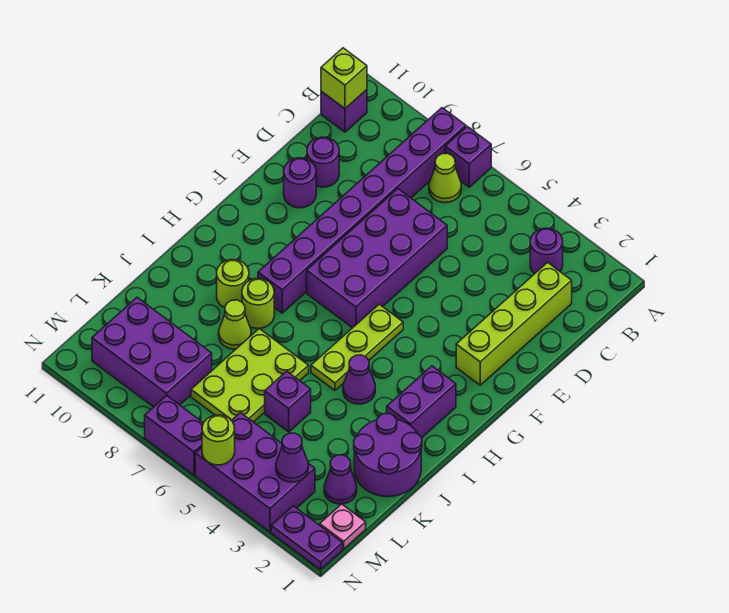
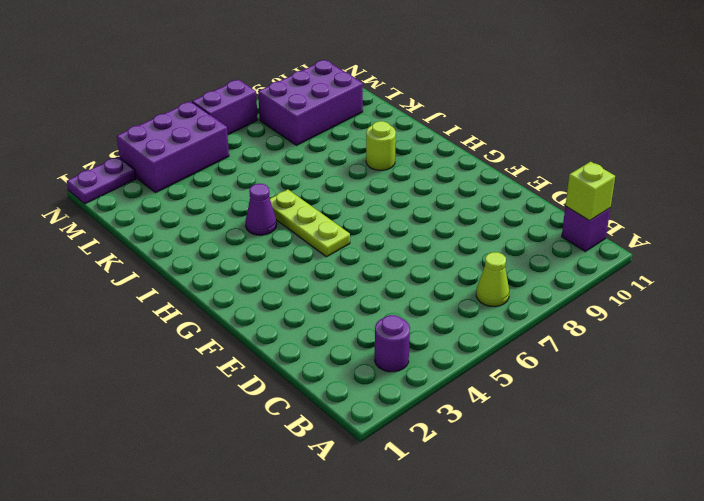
none -> purple brick A7 level 1
none -> purple brick A8:H8 level 1
none -> lime brick C2:F2 level 1

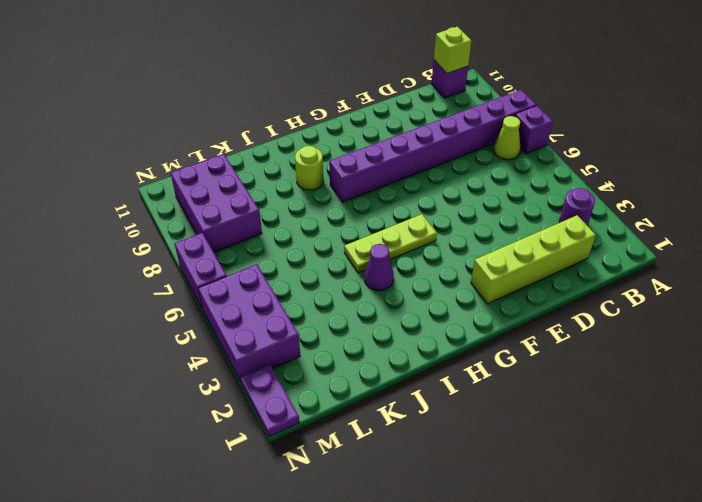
none -> purple brick D6:G7 level 1
none -> purple round brick D10 level 1
none -> purple round brick E10 level 1

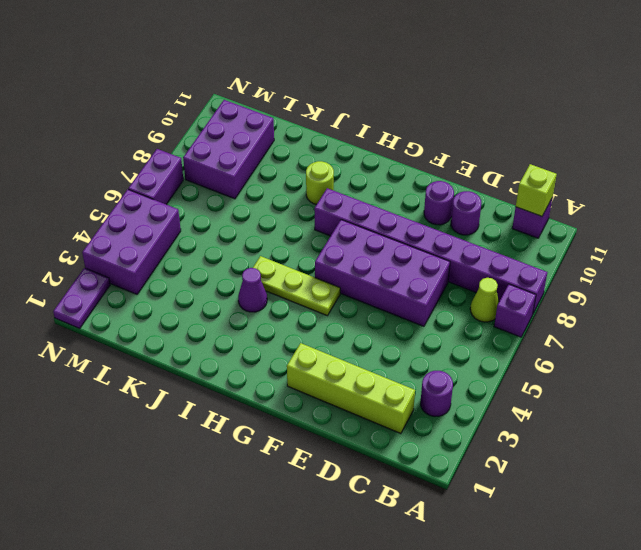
none -> purple brick H2:I2 level 1
none -> lime round brick I8 level 1
none -> purple round brick J1:K2 level 1

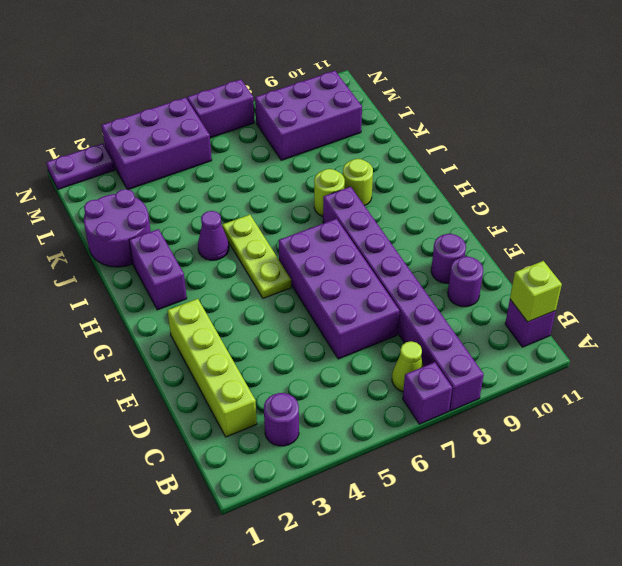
none -> lime plate J6:L7 level 1
none -> lime cone J8 level 1
none -> purple brick K5 level 1

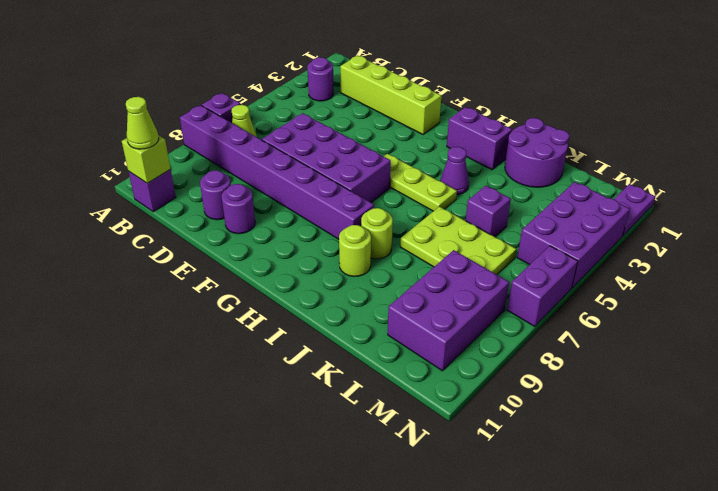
lime cone B11 level 3 -> lime cone J8 level 1
none -> purple cone L2 level 1
none -> pink plate M1 level 1
none -> purple cone M3 level 2

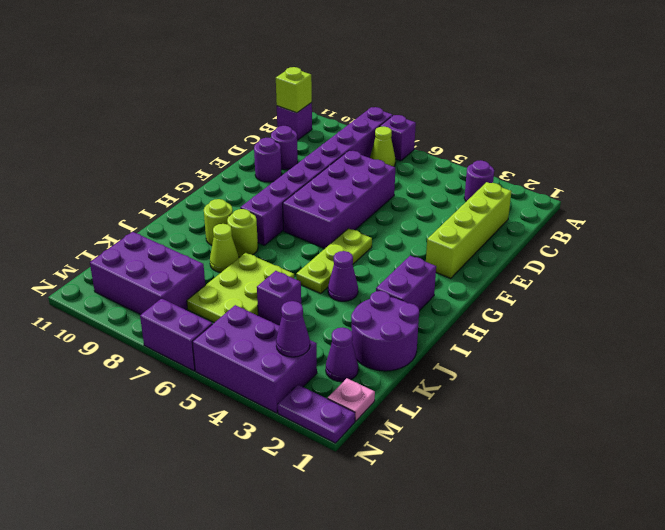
none -> lime round brick N5 level 2

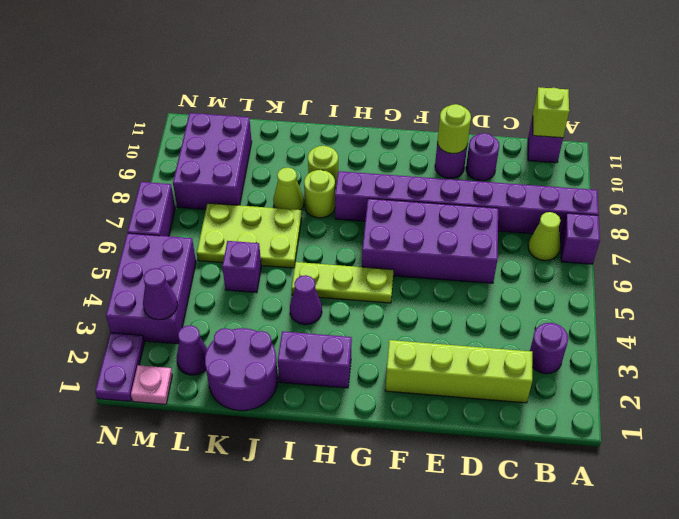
lime round brick E10 level 2 -> lime round brick N5 level 2

